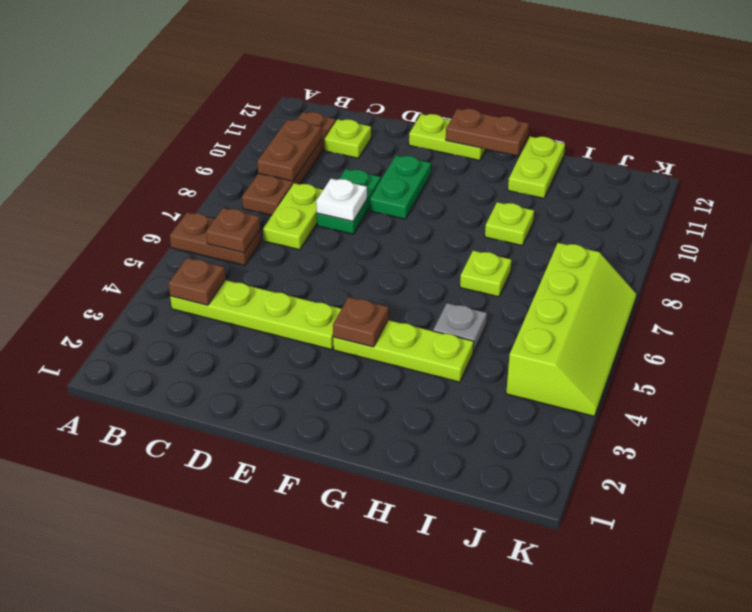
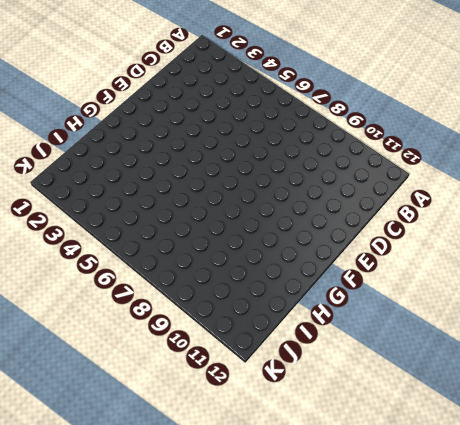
none -> brown plate A6:B6 level 1
none -> lime plate B4:E4 level 1
none -> brown plate B8:B11 level 1

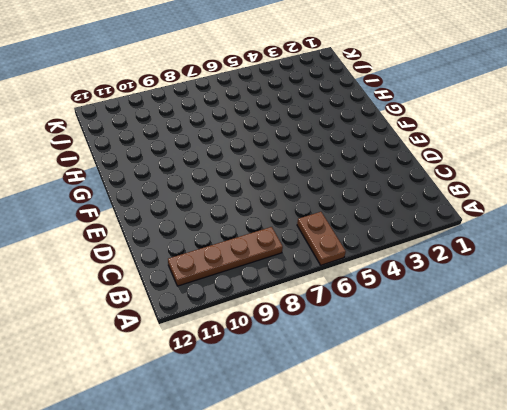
none -> lime plate B4:E4 level 1
none -> lime plate C7:C8 level 1
none -> lime plate C11 level 1

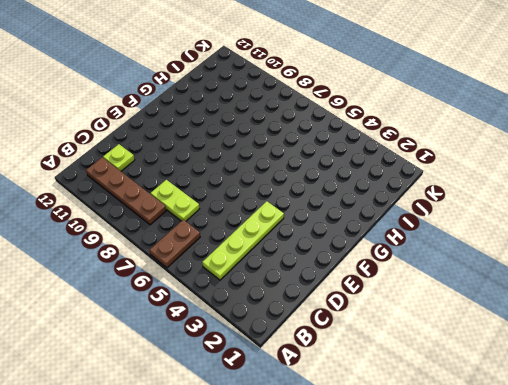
none -> green plate D8:D9 level 1
none -> green plate E9:E10 level 1
none -> lime plate E12:F12 level 1

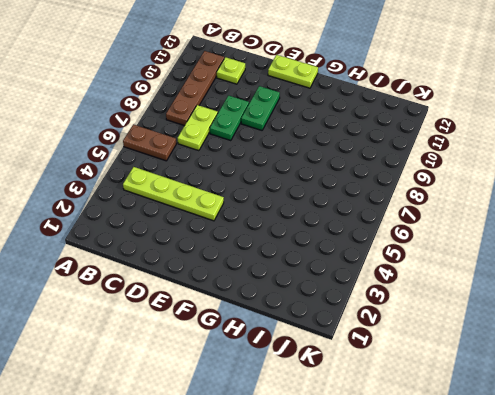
none -> lime plate F4:H4 level 1
none -> grey plate H5 level 1
none -> lime plate H7 level 1

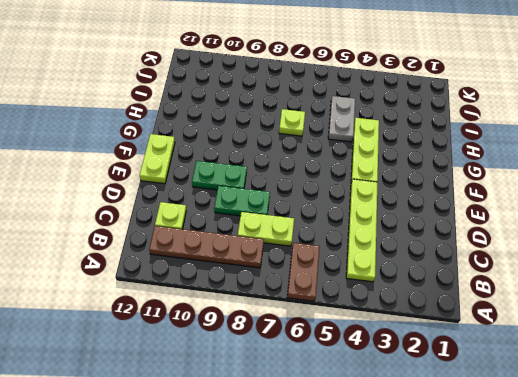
grey plate H5:I5 level 1 -> grey plate H5 level 1
none -> lime plate H9 level 1
none -> lime plate H11:H12 level 1
none -> lime slope J4:K7 level 1 top J

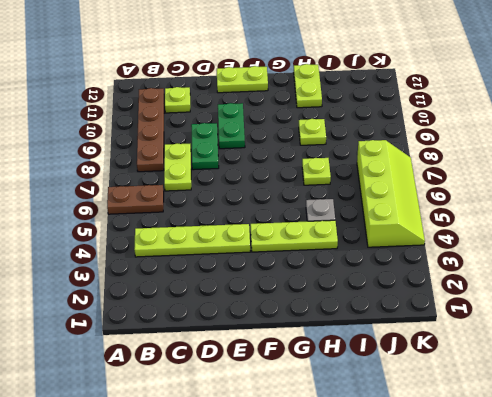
none -> brown plate B4 level 2
none -> brown plate B6 level 2
none -> brown plate B9:B10 level 2

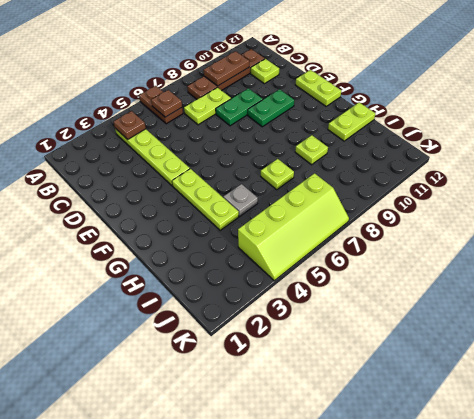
none -> white plate D8 level 2
none -> brown plate F4 level 2
none -> brown plate F12:G12 level 2

